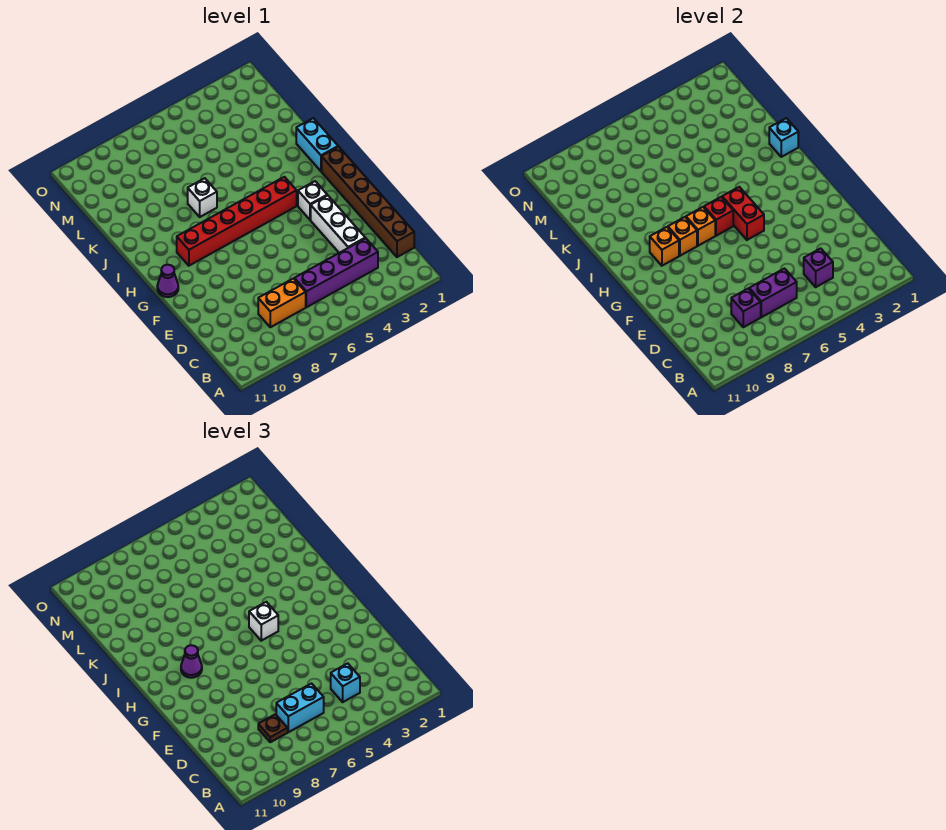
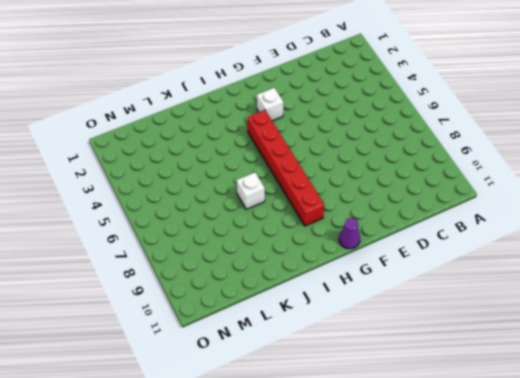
none -> brown brick C1:H1 level 1
none -> purple brick C3:C6 level 1
none -> orange brick C7:C8 level 1

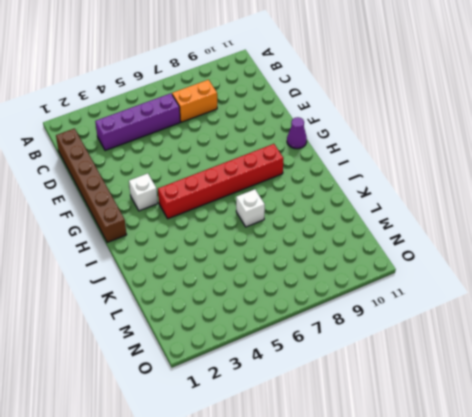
none -> white brick D3:F3 level 1
none -> cyan brick I1:J1 level 1
none -> purple brick C4 level 2

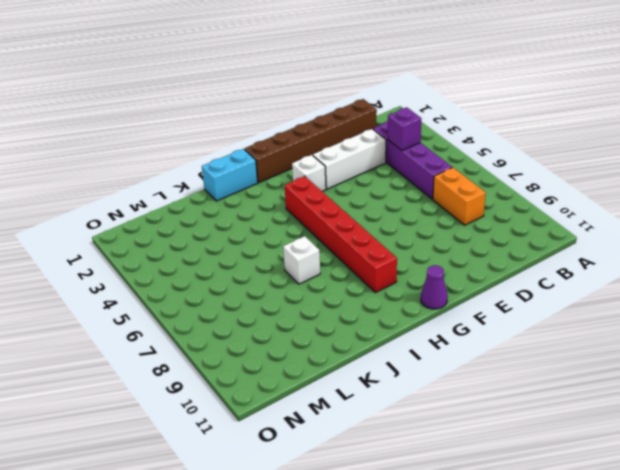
none -> purple brick C6:C7 level 2
none -> purple brick C8 level 2
none -> red brick G5:H5 level 2

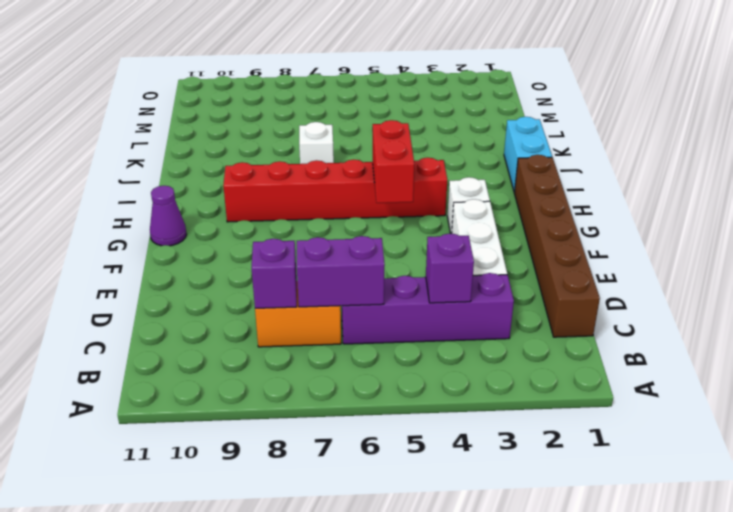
none -> red brick H6 level 2
none -> orange brick H7 level 2
none -> orange brick H8 level 2

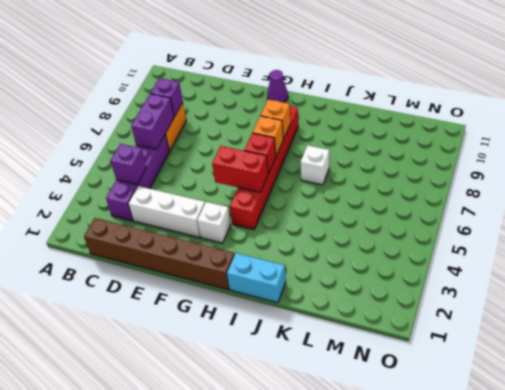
none -> orange brick H9 level 2
none -> cyan brick J1 level 2
none -> cyan brick C4 level 3

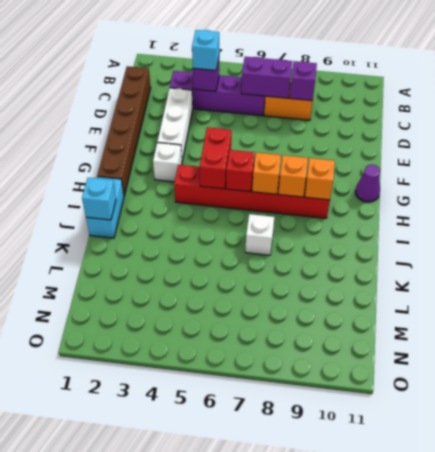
none -> cyan brick C6:C7 level 3
none -> brown plate C8 level 3
none -> white brick H5 level 3

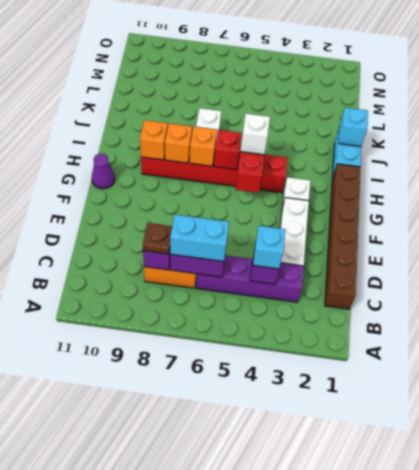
none -> purple cone H9 level 3

